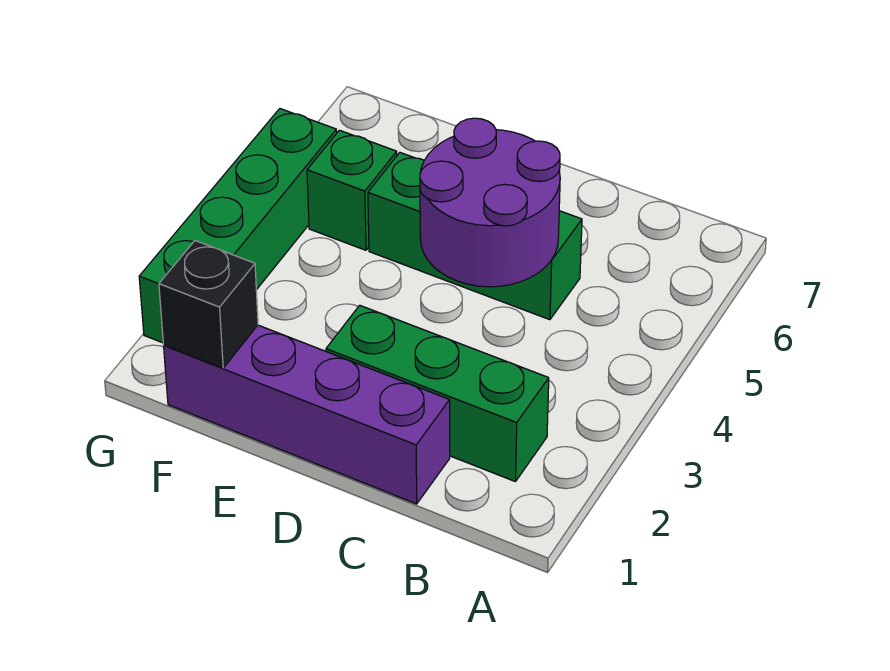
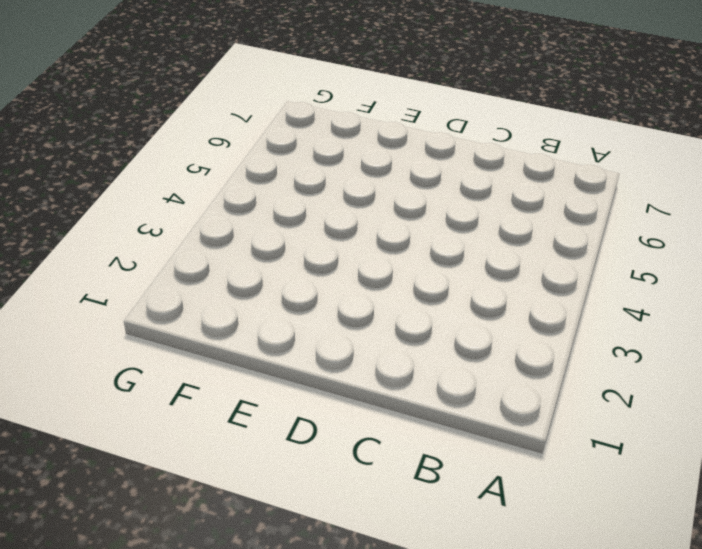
none -> green brick B2:D2 level 1
none -> purple brick C1:F1 level 1

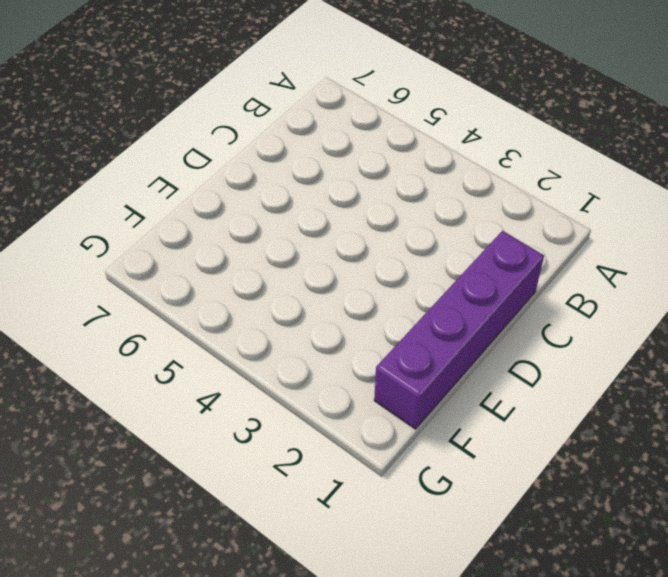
none -> green brick B2:D2 level 1
none -> green brick C5:E5 level 1

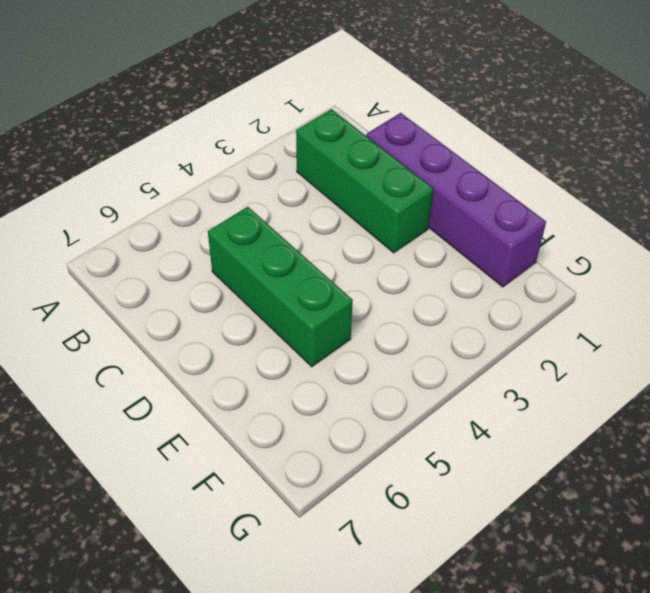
none -> green brick F5 level 1
none -> green brick G2:G5 level 1

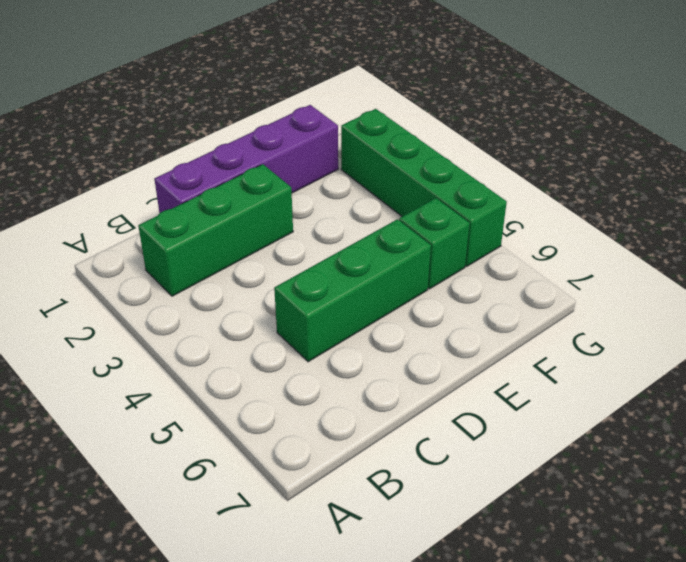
none -> purple round brick C4:D5 level 2
none -> black brick F1 level 2

